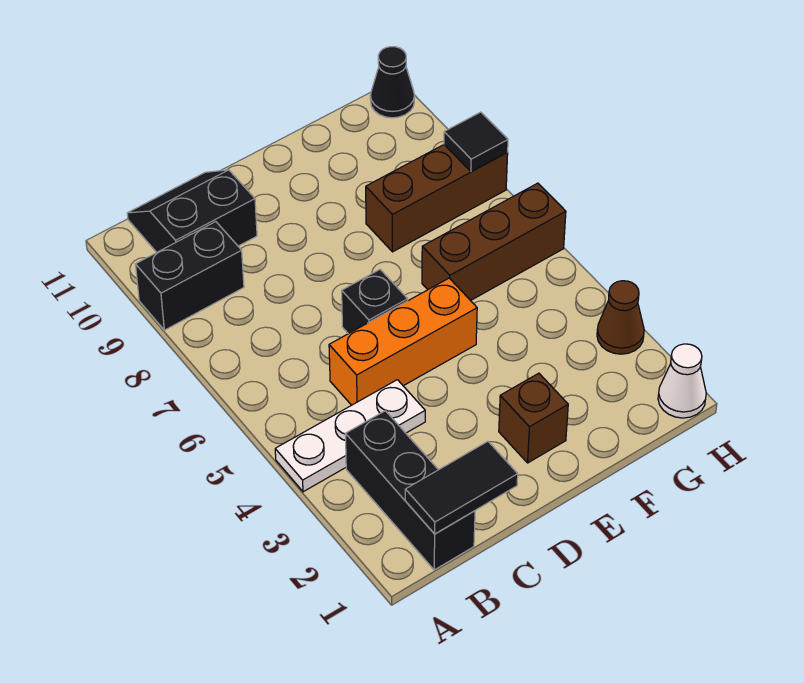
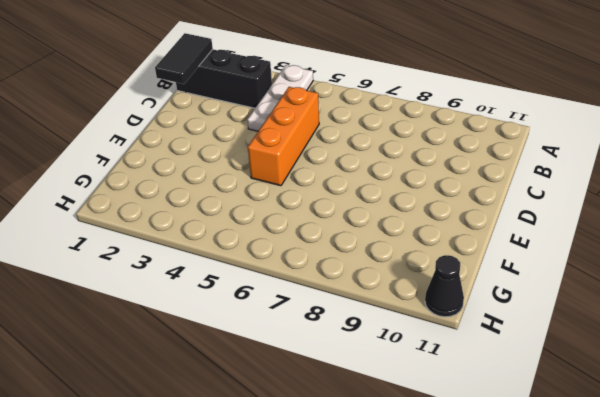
none -> black brick A9:B9 level 1
none -> black slope B10:C11 level 1 top 10
none -> black brick D6 level 1

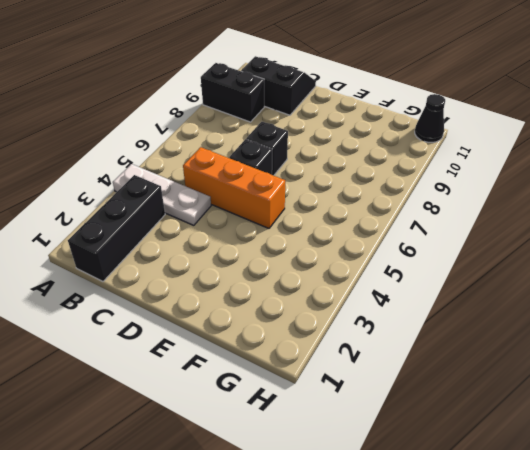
black brick D7 level 1 -> none
none -> brown brick E2 level 1
none -> brown brick F6:H6 level 1
none -> brown brick F8:H8 level 1

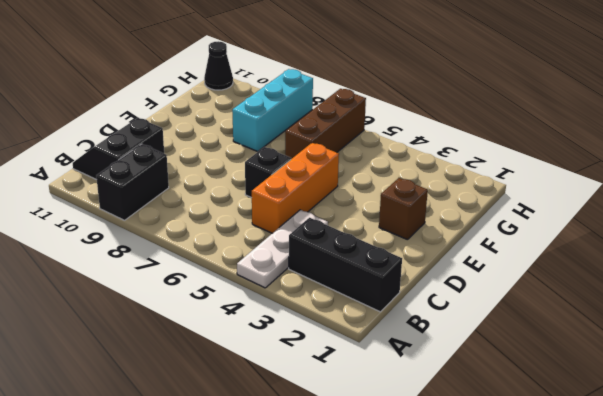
cyan brick F8:H8 level 1 -> brown brick F8:H8 level 1
none -> white cone H1 level 1
none -> brown cone H3 level 1
none -> black tile B1:C1 level 2

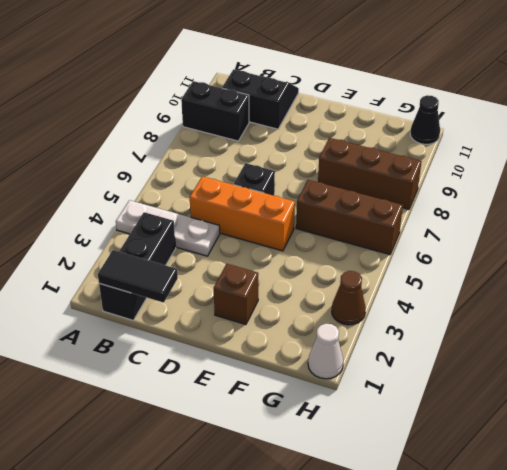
none -> black tile H8 level 2

